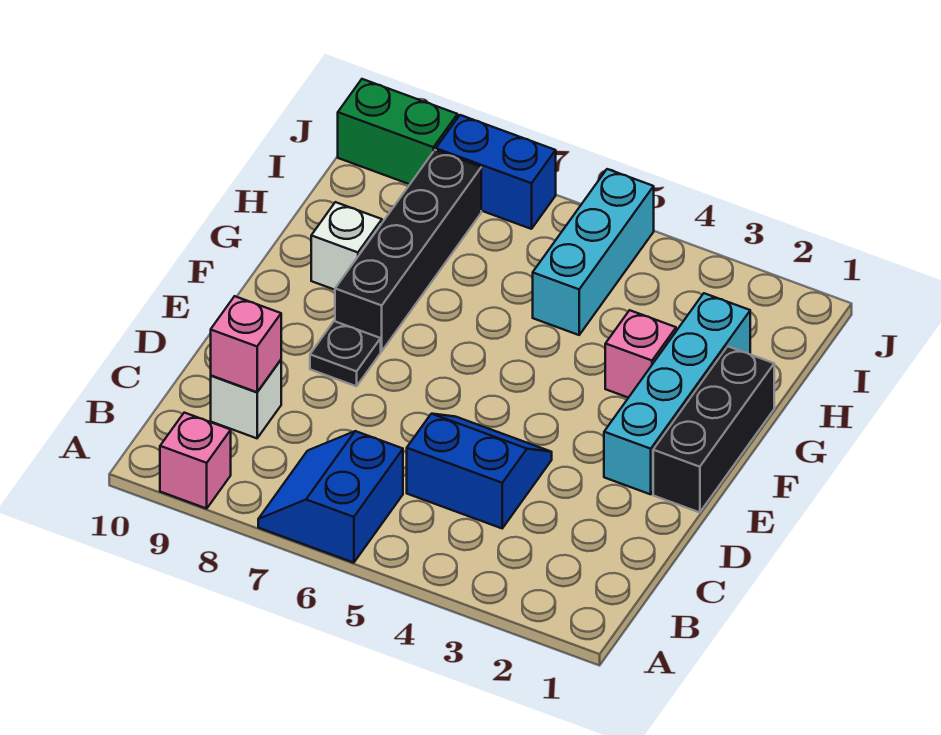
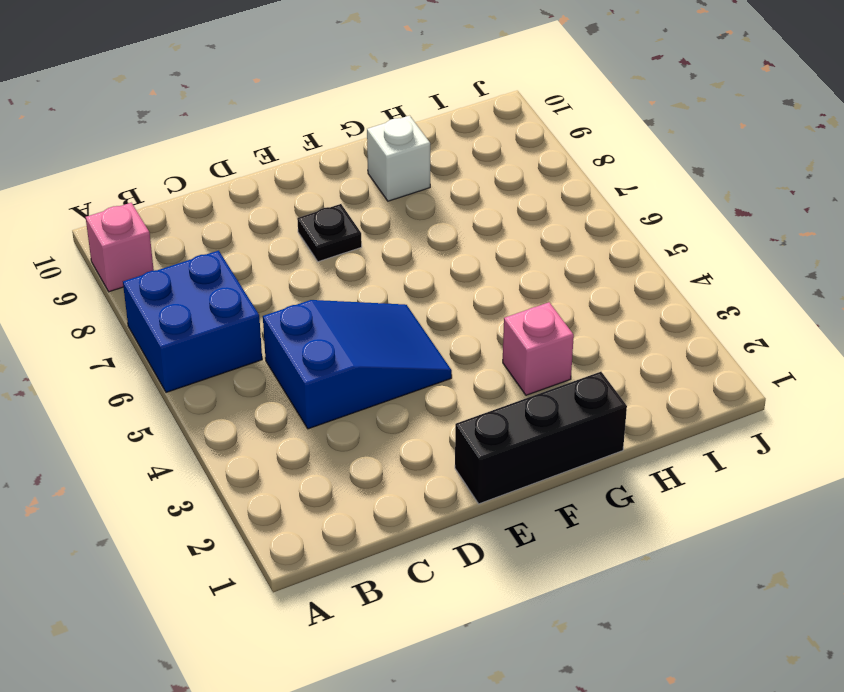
blue brick A6:B7 level 1 -> blue slope A6:B7 level 1 top 6
blue slope C4:E5 level 1 top C -> blue slope C4:D5 level 1 top C
none -> white brick C9 level 1
none -> cyan brick E2:H2 level 1
none -> black brick F8:I8 level 1

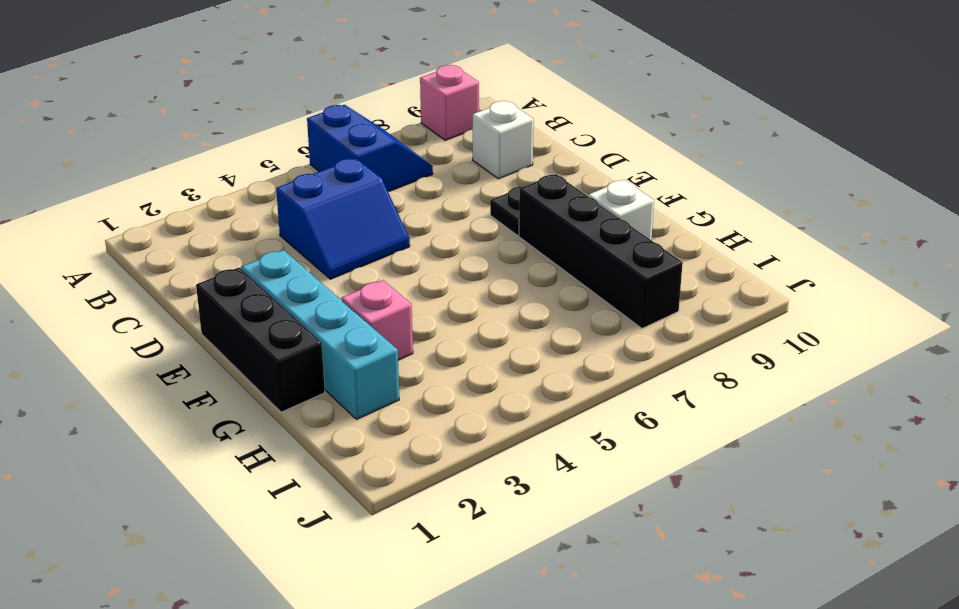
none -> cyan brick H5:J5 level 1
none -> blue brick J7:J8 level 1
none -> green brick J9:J10 level 1

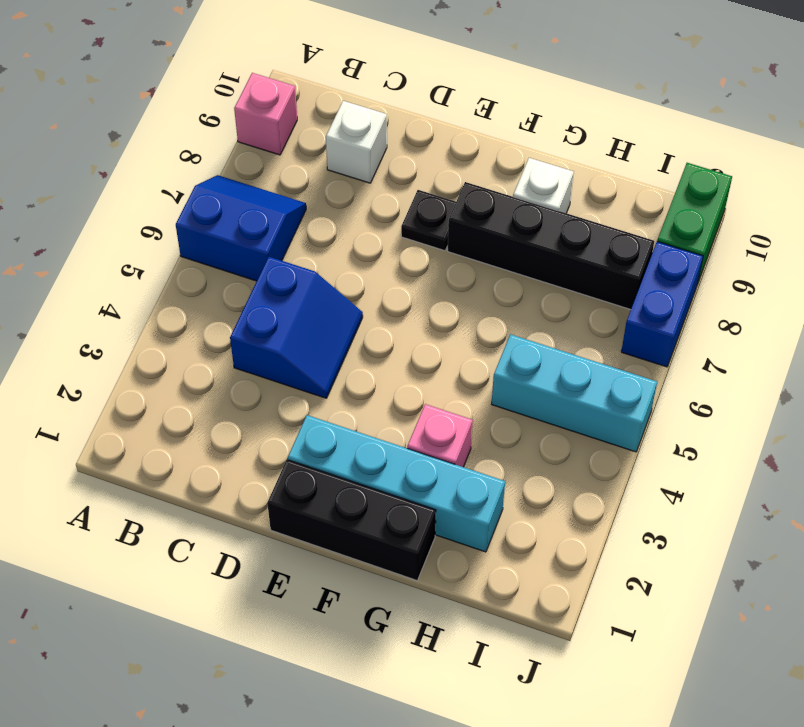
none -> pink brick C9 level 2

